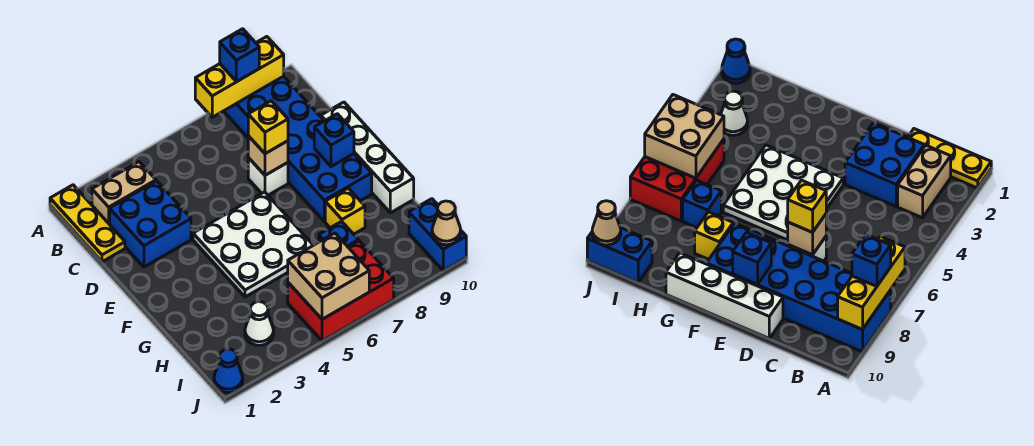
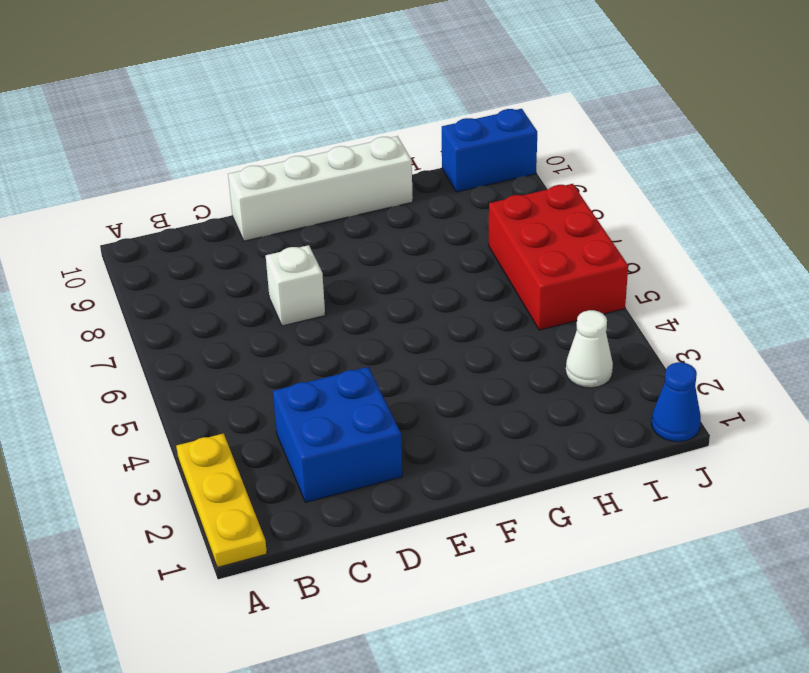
yellow plate A1:A3 level 1 -> yellow plate A1:C1 level 1
none -> blue brick A8:F9 level 1
none -> tan brick B2:B3 level 1
none -> white plate E4:G6 level 1

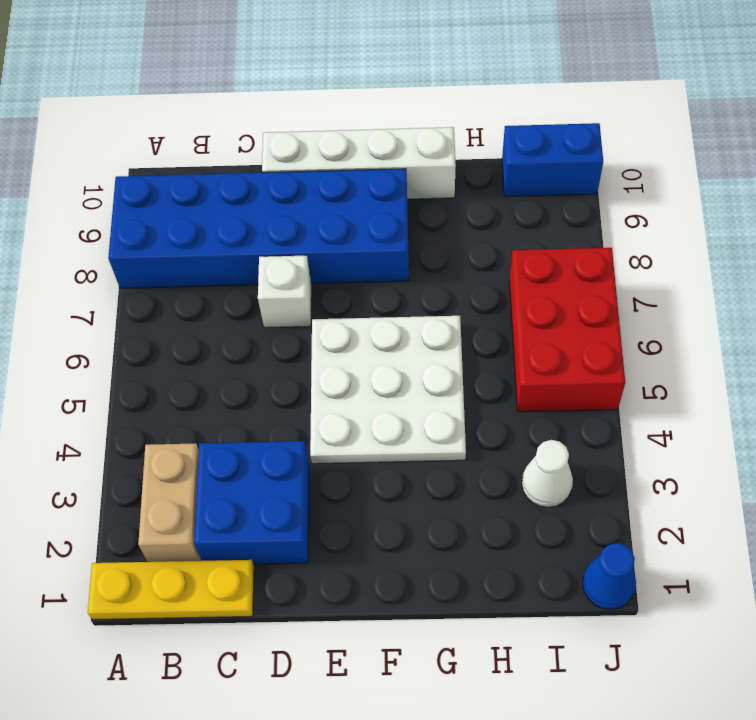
none -> yellow brick G8 level 1
none -> blue brick H7 level 1
none -> yellow brick A7:A9 level 2

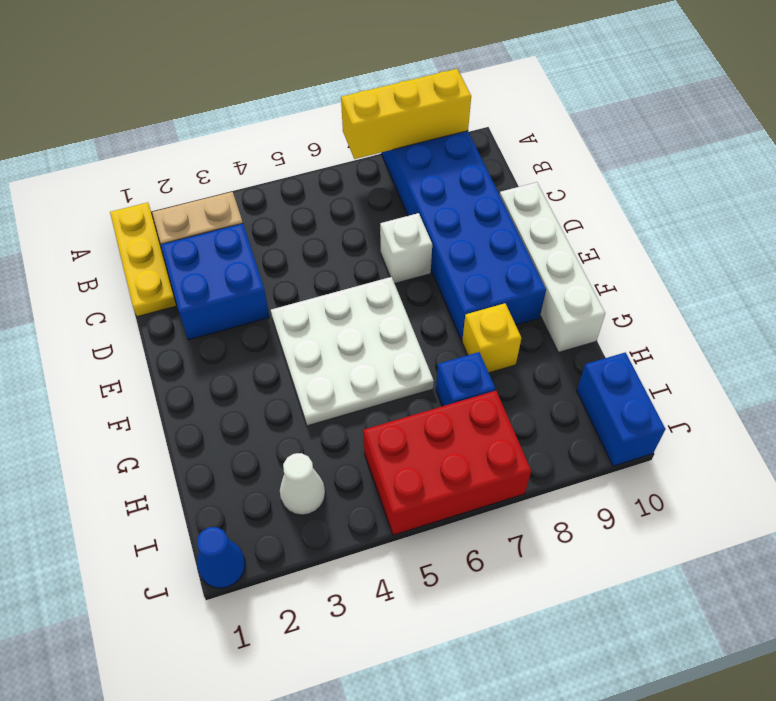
none -> tan brick D7 level 2
none -> blue brick E9 level 2
none -> tan brick I5:J6 level 2

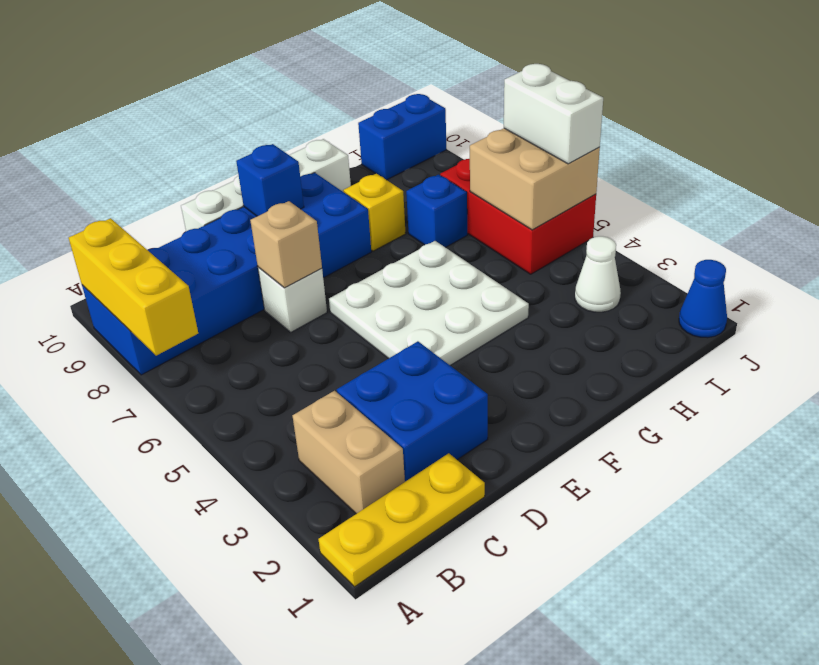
white brick J5:J6 level 3 -> none
none -> tan cone J10 level 2
none -> blue brick A8 level 3
none -> yellow brick D7 level 3

